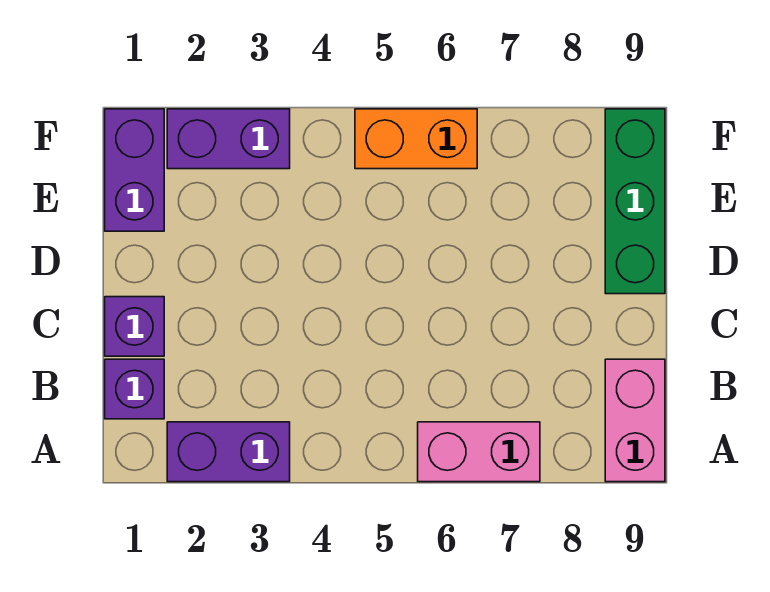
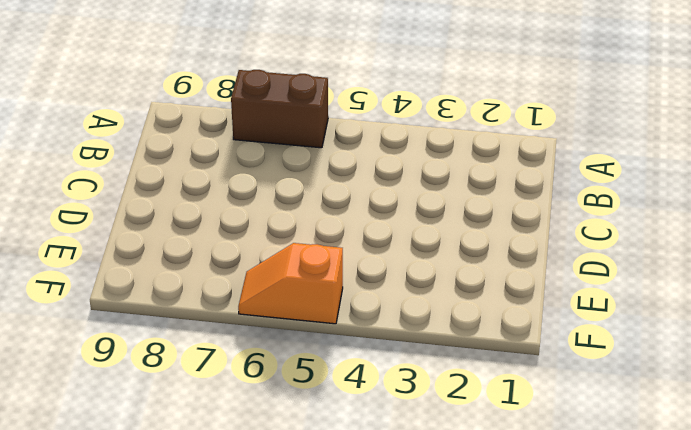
brown brick A6:A7 level 1 -> pink brick A6:A7 level 1
orange slope F5:F6 level 1 top 5 -> orange brick F5:F6 level 1
none -> purple brick A2:A3 level 1
none -> pink brick A9:B9 level 1

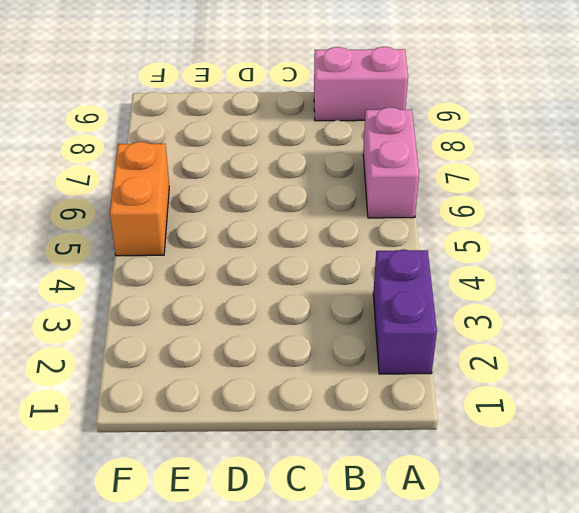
none -> purple brick B1 level 1
none -> purple brick C1 level 1

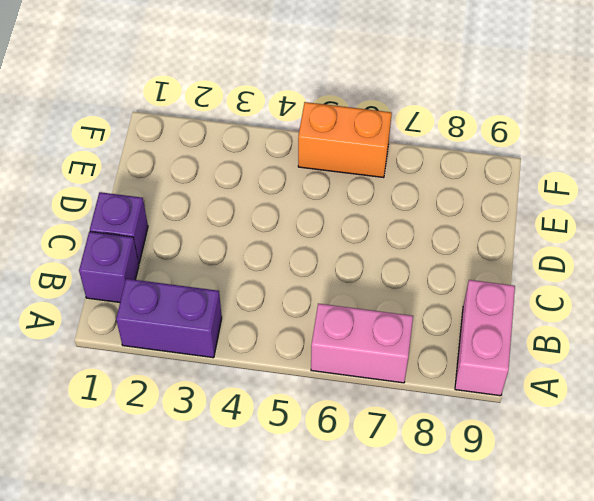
none -> green brick D9:F9 level 1
none -> purple brick E1:F1 level 1

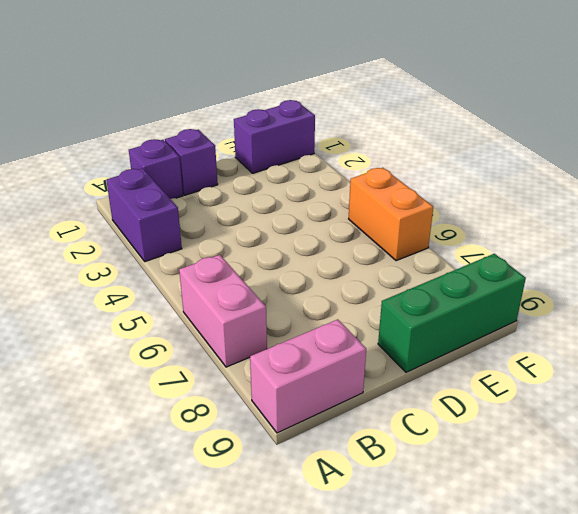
none -> purple brick F2:F3 level 1

